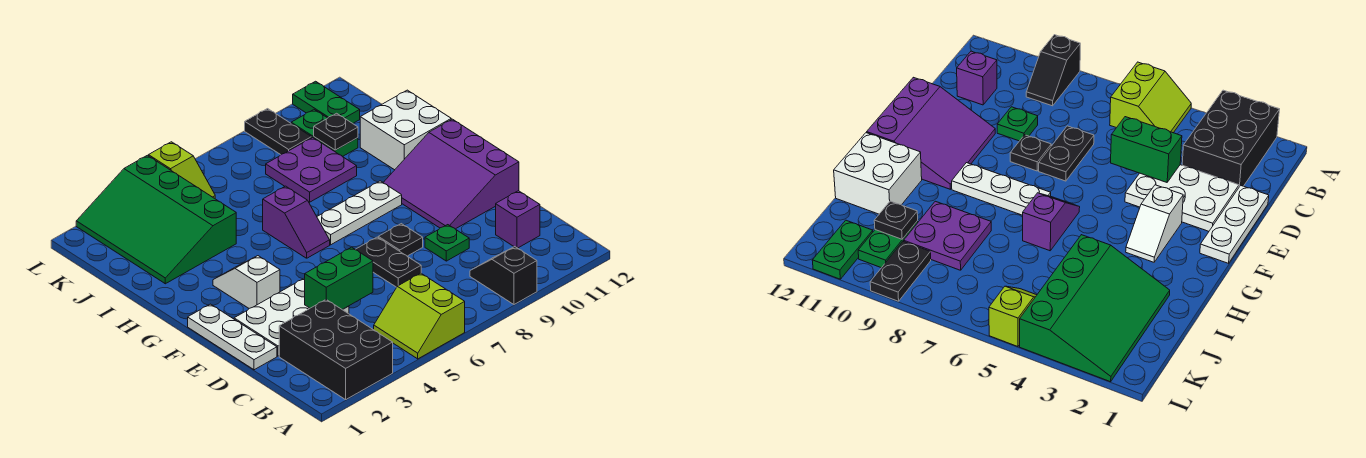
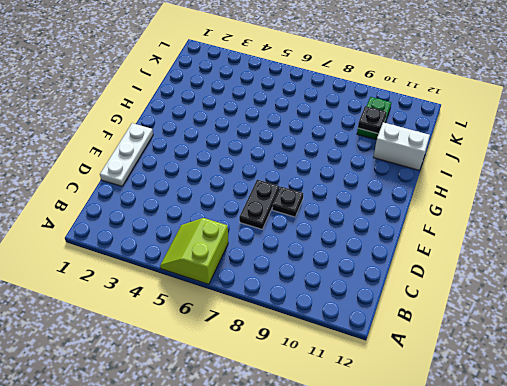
white brick I11:I12 level 1 -> white brick H11:I12 level 1
none -> black brick A2:C3 level 1
none -> black slope A9:B9 level 1 top A
none -> purple brick C11 level 1

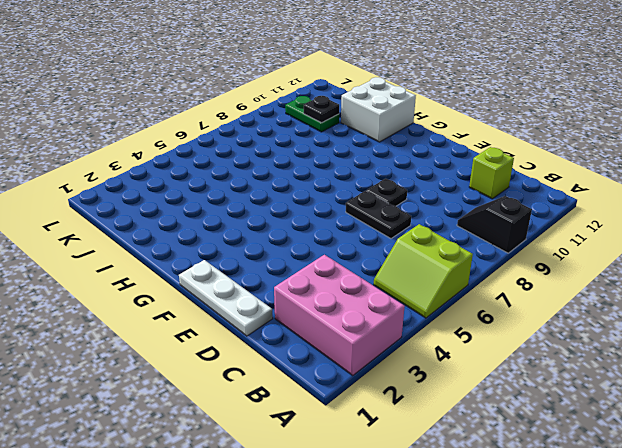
pink brick A2:C3 level 1 -> black brick A2:C3 level 1
lime brick C11 level 1 -> purple brick C11 level 1
none -> white plate D2:E4 level 1
none -> green plate D9 level 1
none -> purple slope E10:G12 level 1 top 12

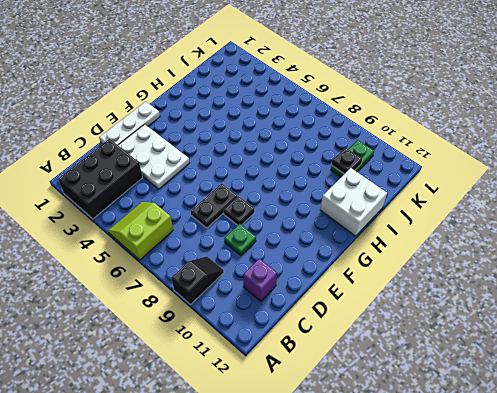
none -> purple slope E10:G12 level 1 top 12
none -> white slope F3:G3 level 1 top F
none -> purple slope G6:H6 level 1 top H

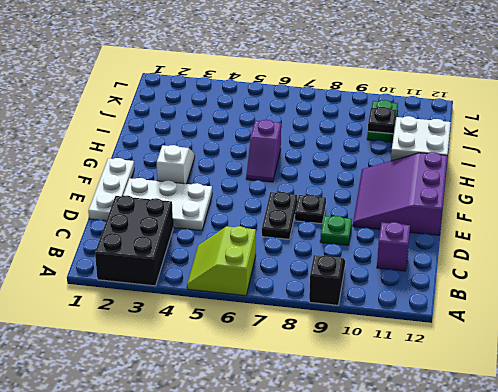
none -> white plate G7:G9 level 1
none -> green slope I2:L4 level 1 top 4
none -> purple plate I8:J9 level 1

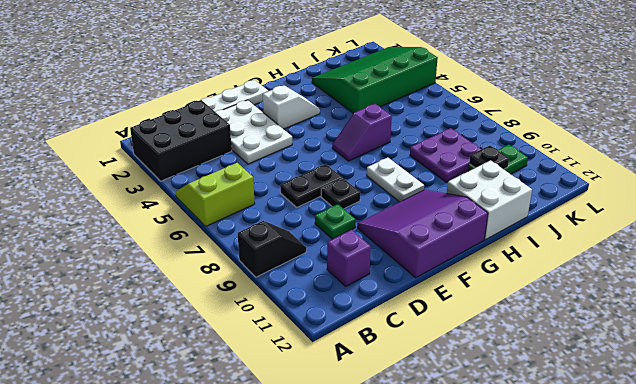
white plate G8:G9 level 1 -> white plate G7:G9 level 1
none -> lime slope K5:L5 level 1 top L
none -> black plate K9:L9 level 1
none -> green plate K11:L11 level 1

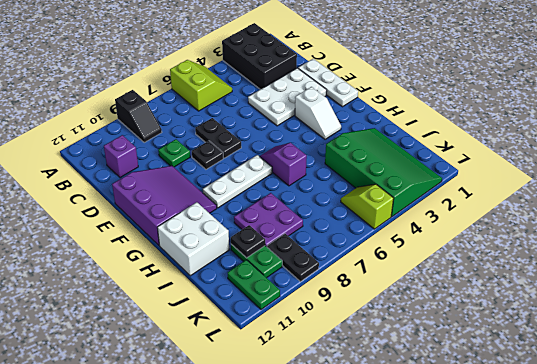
none -> green brick D4:D5 level 2

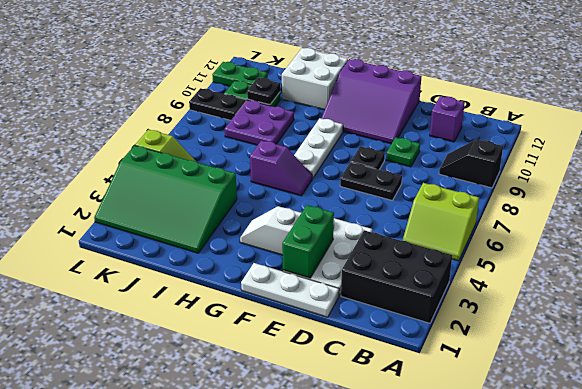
green brick E2:E3 level 2 -> green brick D4:D5 level 2

